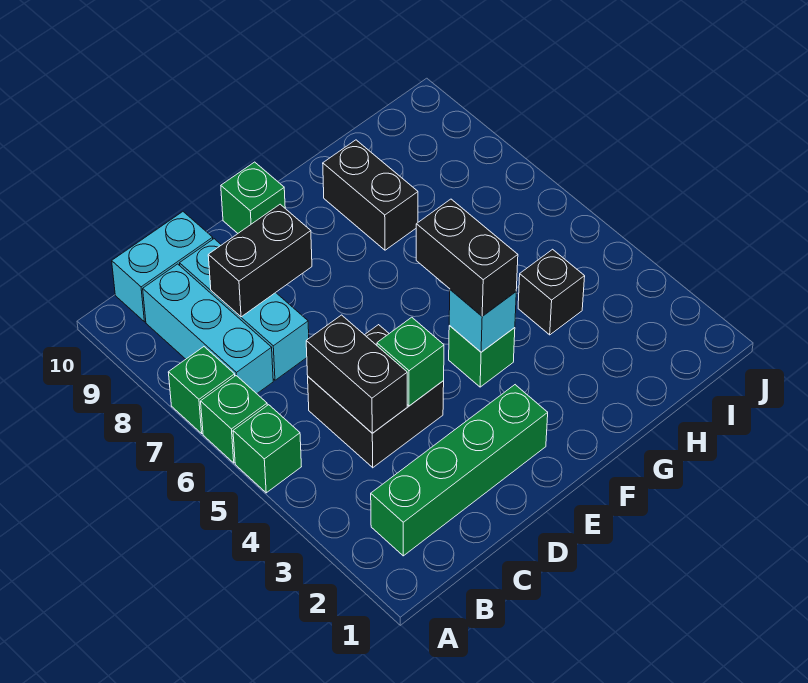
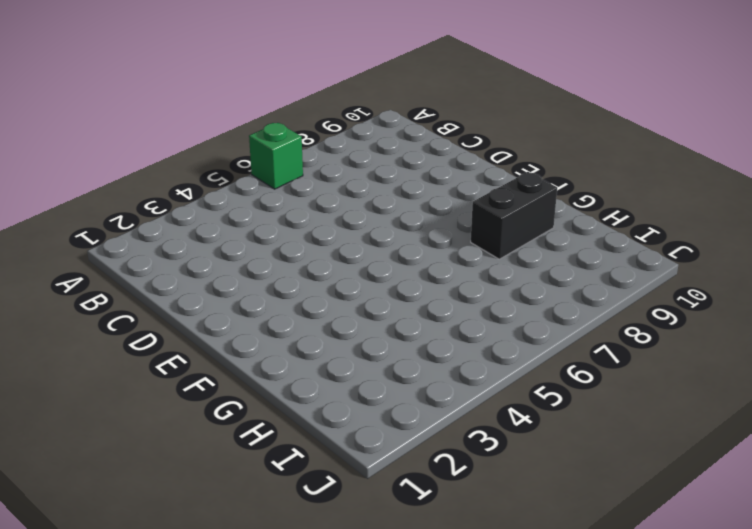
none -> green brick A5 level 1
none -> green brick A7 level 1
none -> green brick B2:E2 level 1

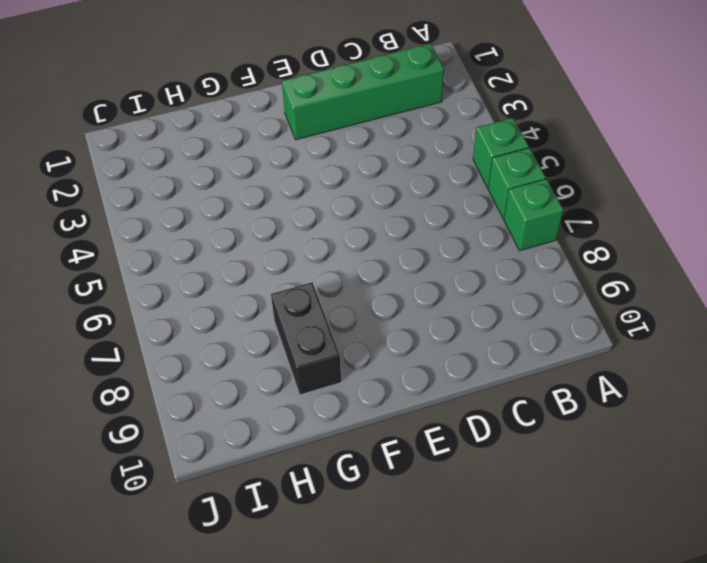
none -> cyan brick B7:B9 level 1
none -> cyan brick B10:C10 level 1
none -> black brick C4:D5 level 1

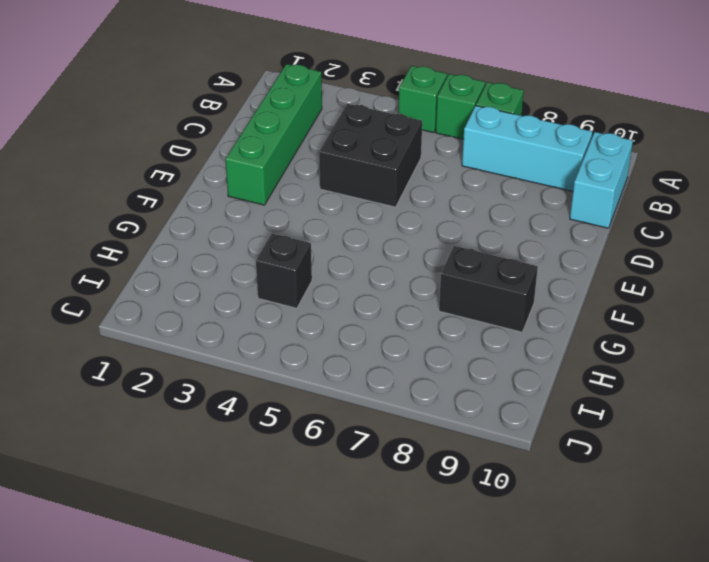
none -> cyan brick C7:C9 level 1
none -> green brick E10 level 1
none -> green brick F4 level 1

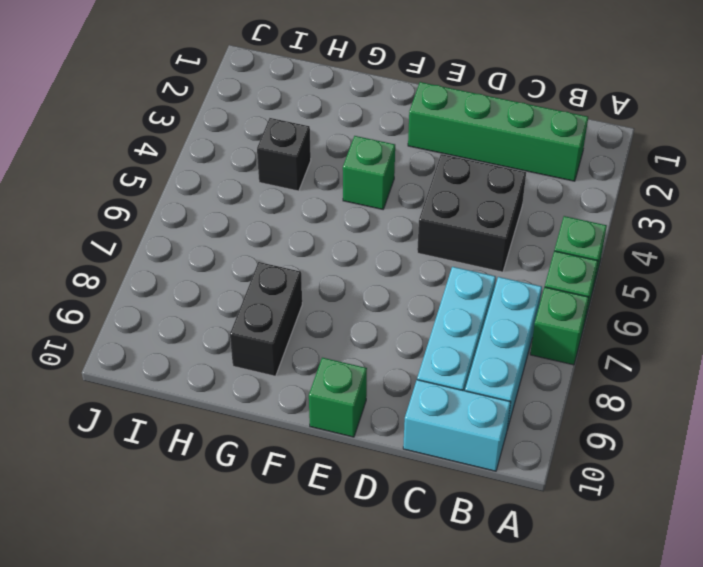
none -> black brick C4:C5 level 2
none -> black brick C8:D8 level 2
none -> green brick D4 level 2

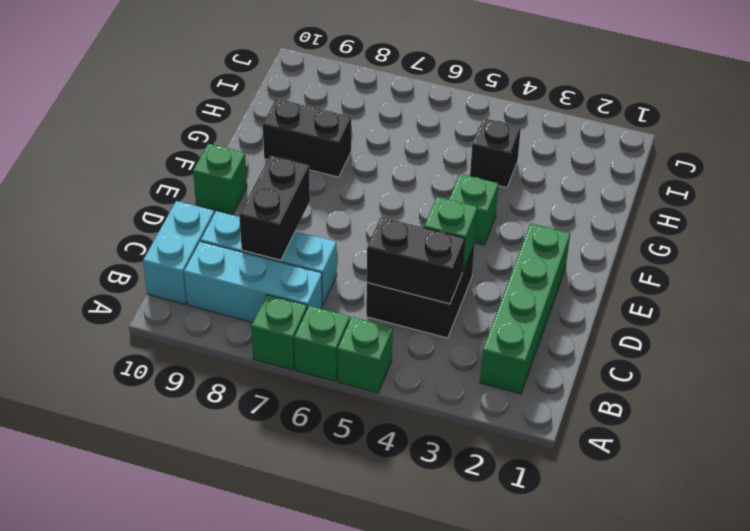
none -> cyan brick F4 level 2
none -> black brick F4:F5 level 3

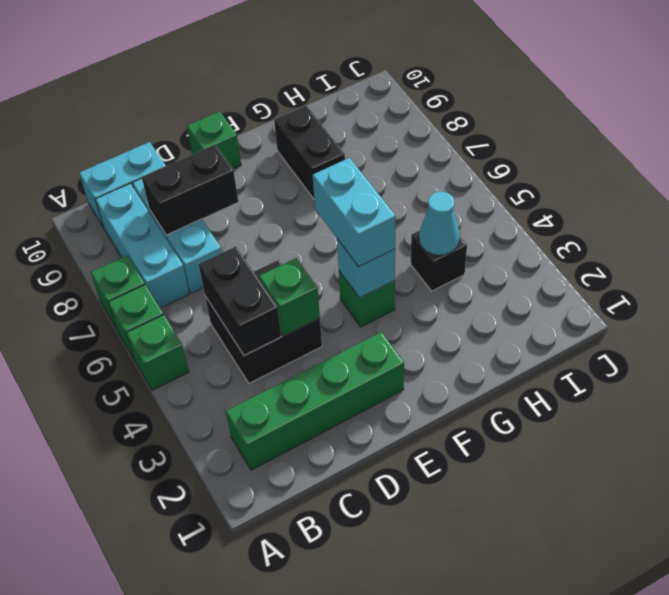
cyan brick F4:F5 level 3 -> black brick F4:F5 level 3
cyan cone H4 level 2 -> none

